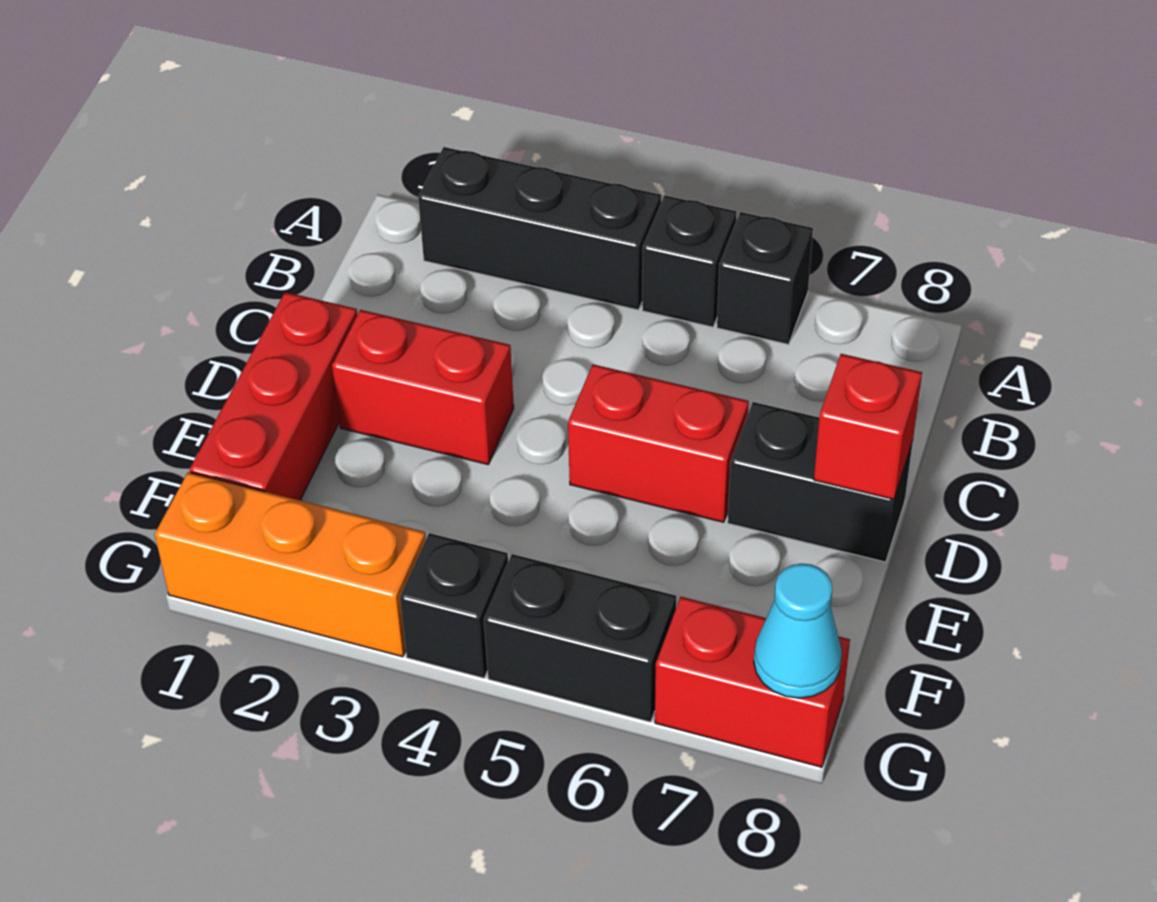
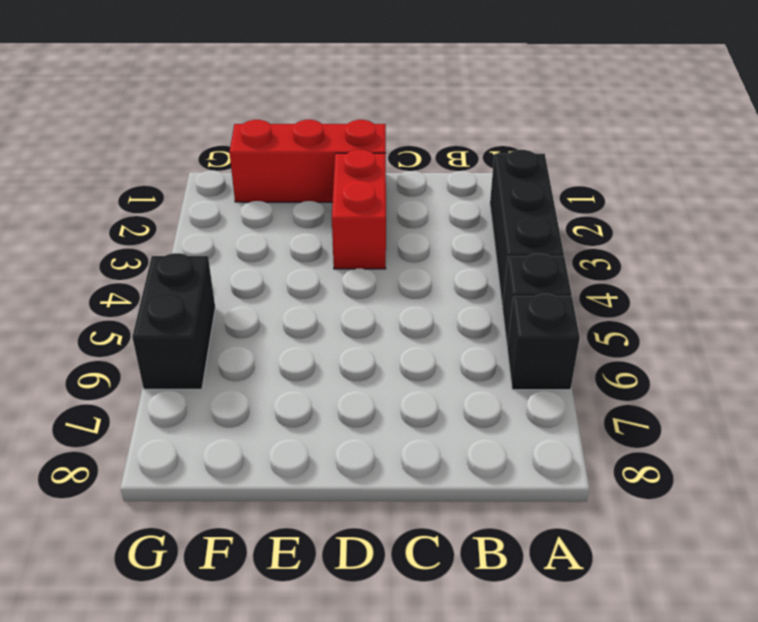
none -> red brick D5:D6 level 1
none -> black brick D7:D8 level 1
none -> orange brick G1:G3 level 1

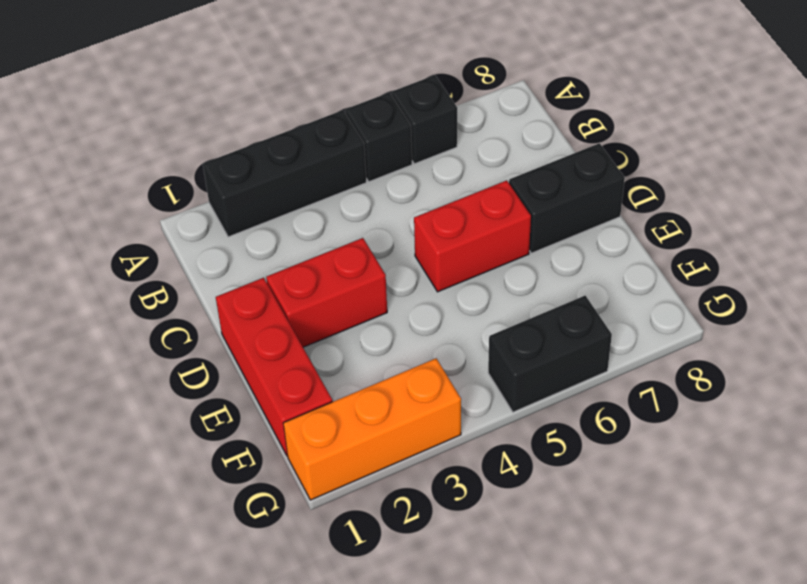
none -> black brick G4 level 1
none -> red brick G7:G8 level 1
none -> red brick D8 level 2

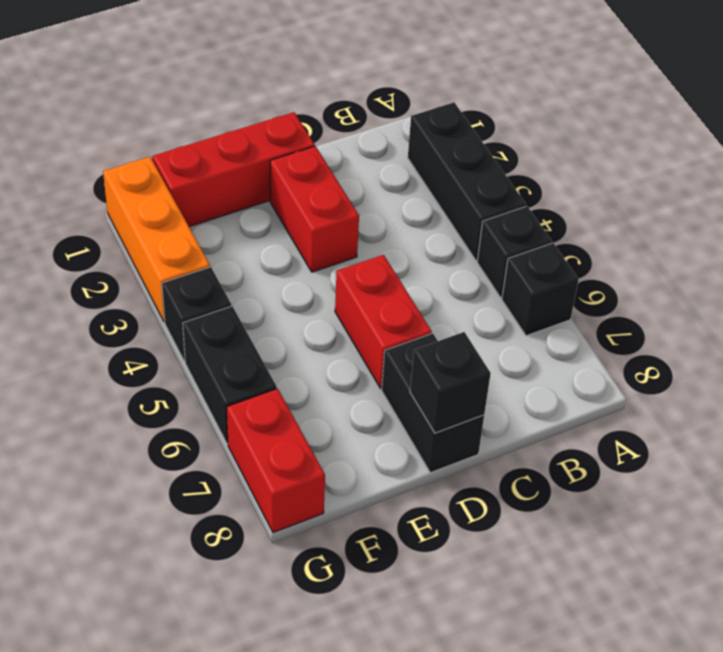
black brick D8 level 2 -> red brick D8 level 2
none -> cyan cone G8 level 2

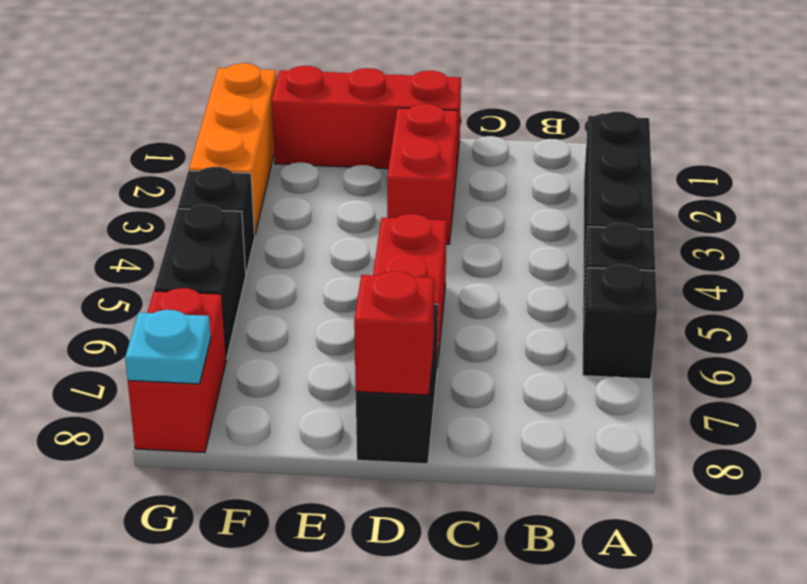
cyan plate G8 level 2 -> cyan cone G8 level 2

